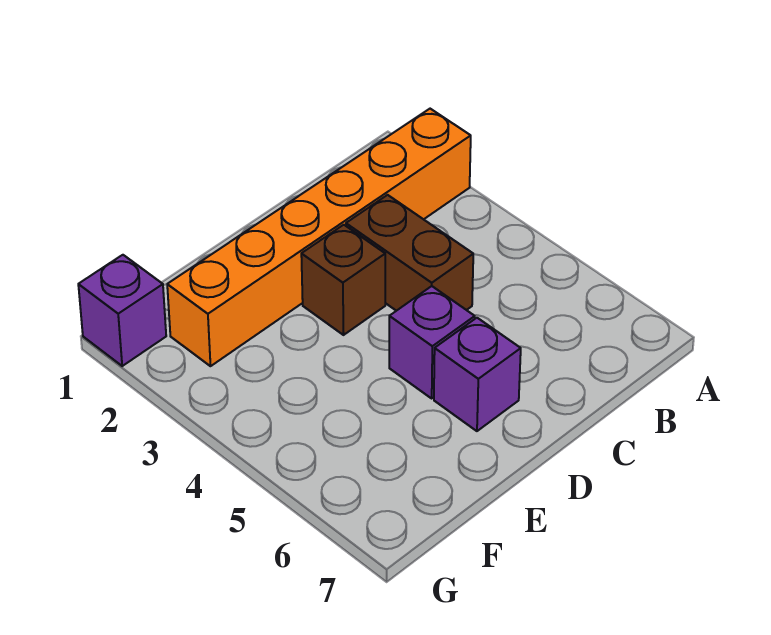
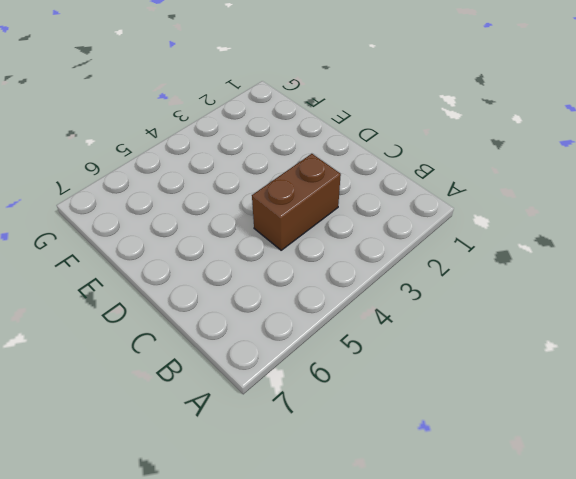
none -> orange brick A2:F2 level 1
none -> brown brick D3 level 1

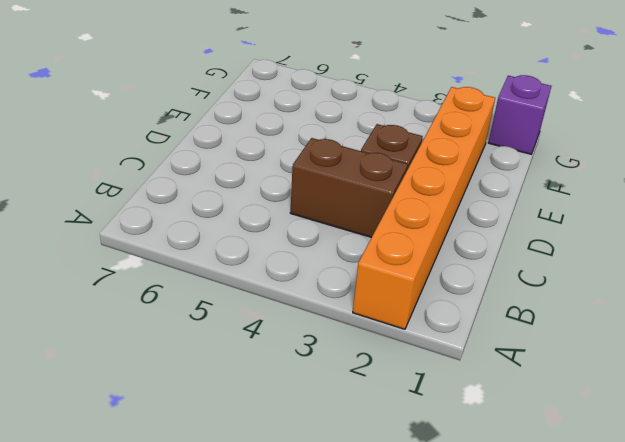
none -> purple brick D5 level 1
none -> purple brick D6 level 1

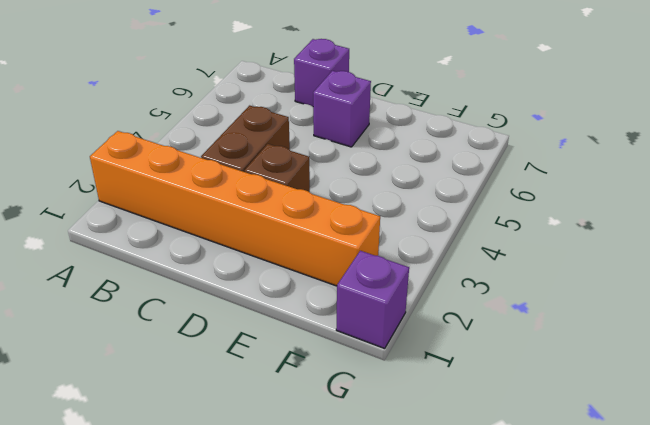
purple brick C7 level 1 -> purple brick D5 level 1

